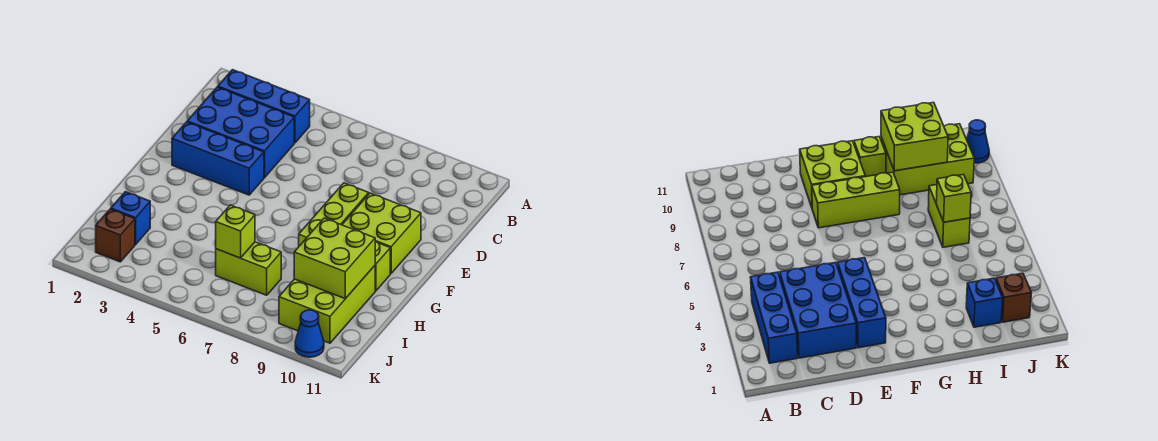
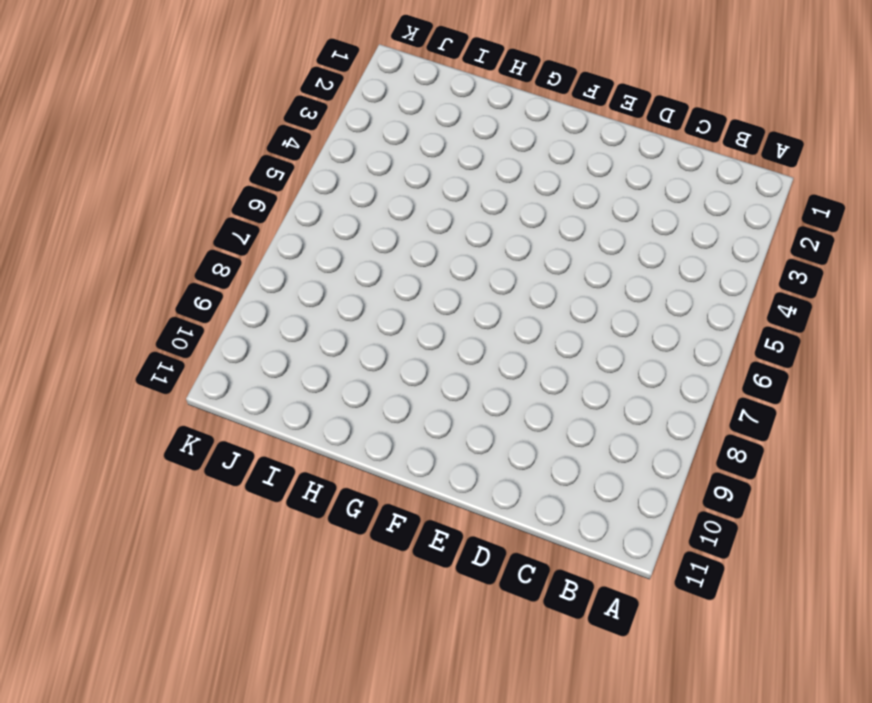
none -> blue brick B2:B4 level 1
none -> blue brick C2:D4 level 1
none -> blue brick E2:E4 level 1

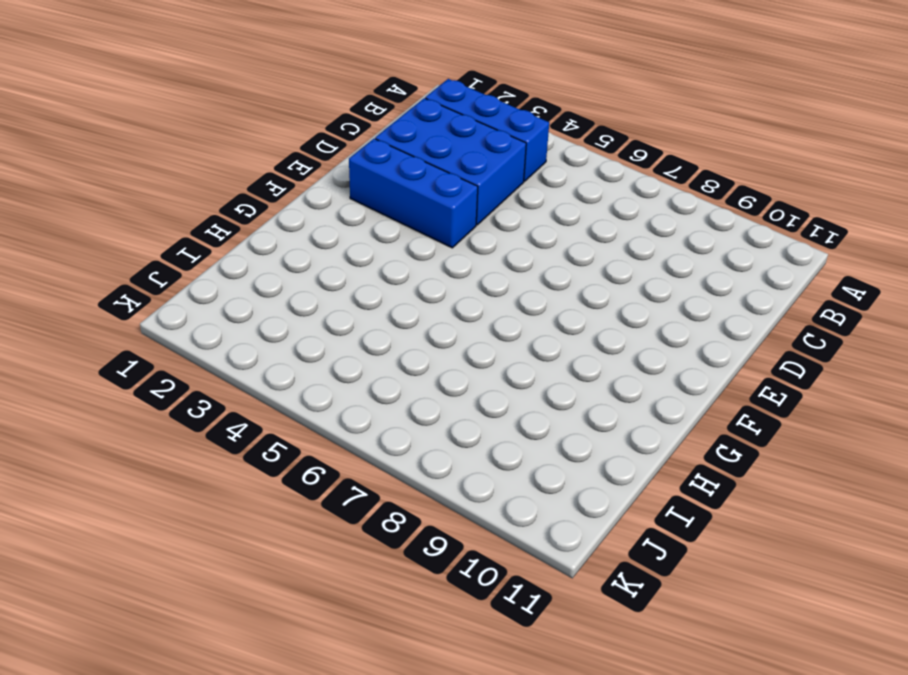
none -> lime brick E8:G8 level 1
none -> lime brick E9:F10 level 1
none -> lime brick G10 level 1

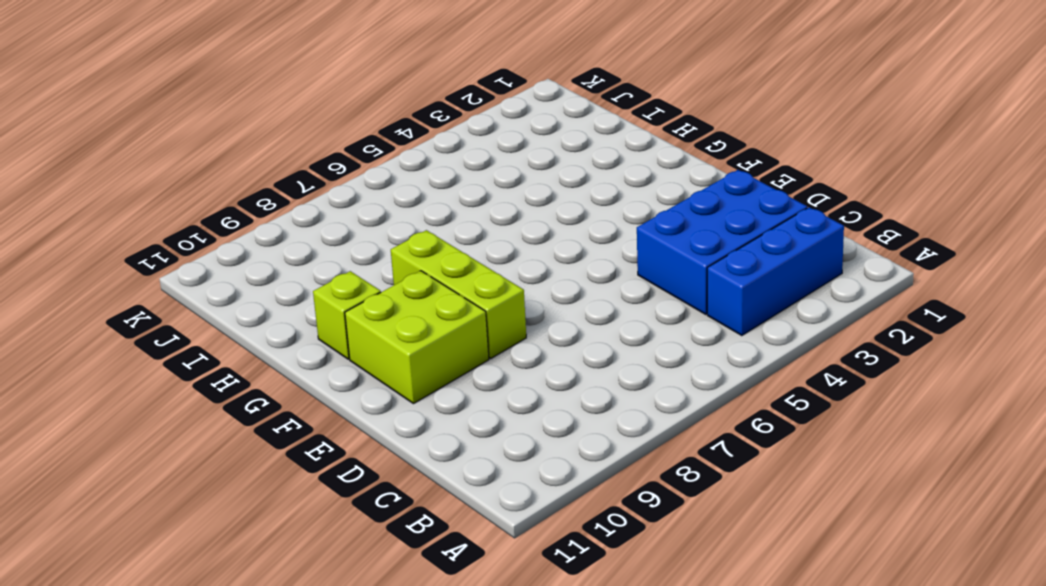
none -> blue brick E2:E4 level 1
none -> lime brick H9:J10 level 1
none -> blue brick I2 level 1

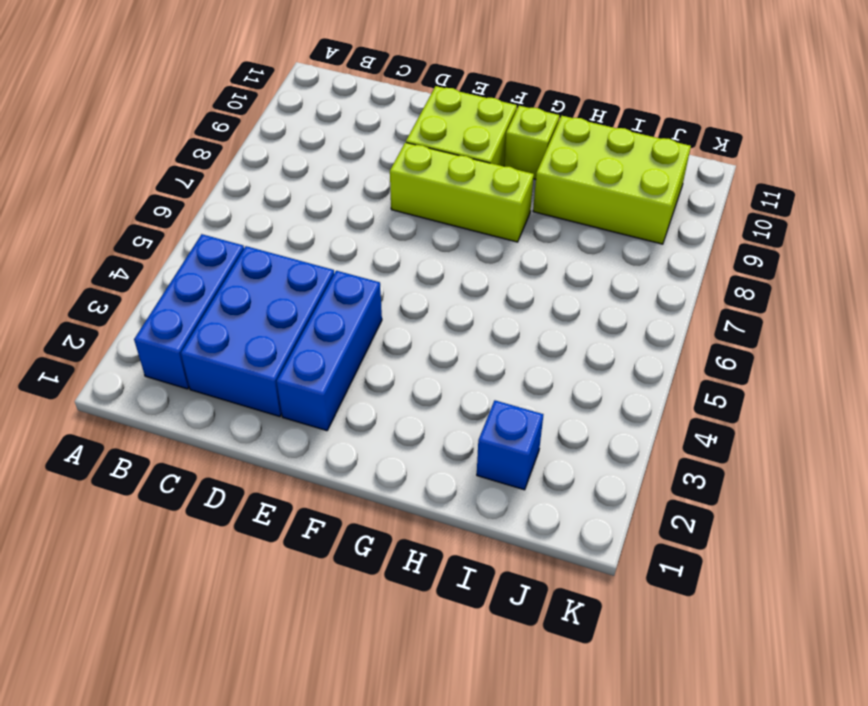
none -> lime brick I6:I7 level 1
none -> brown brick J2 level 1
none -> blue cone K10 level 1

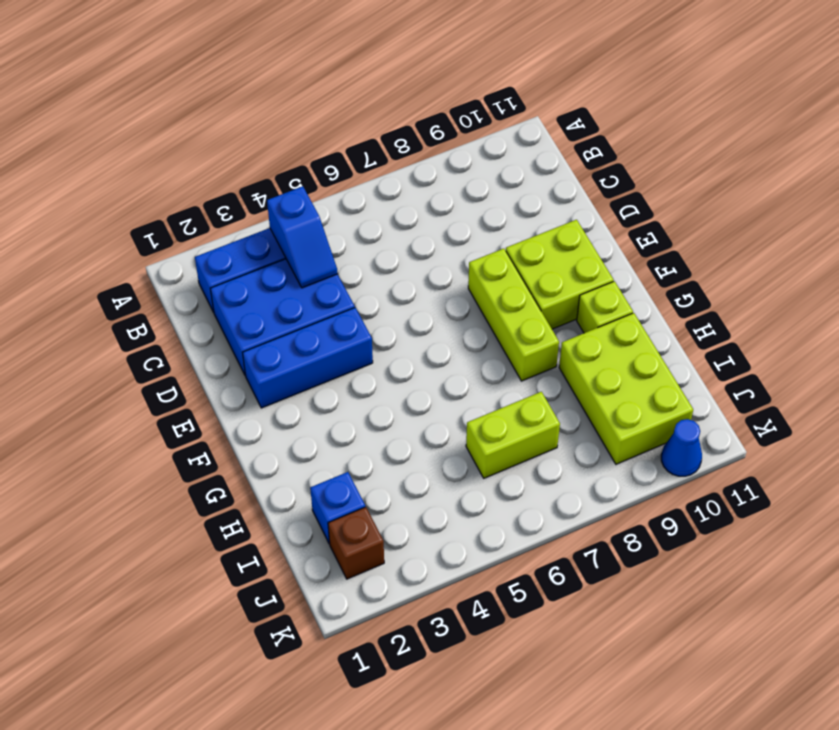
blue slope B4:C4 level 2 top B -> none
none -> lime brick H9:I10 level 2
none -> lime brick I6 level 2

